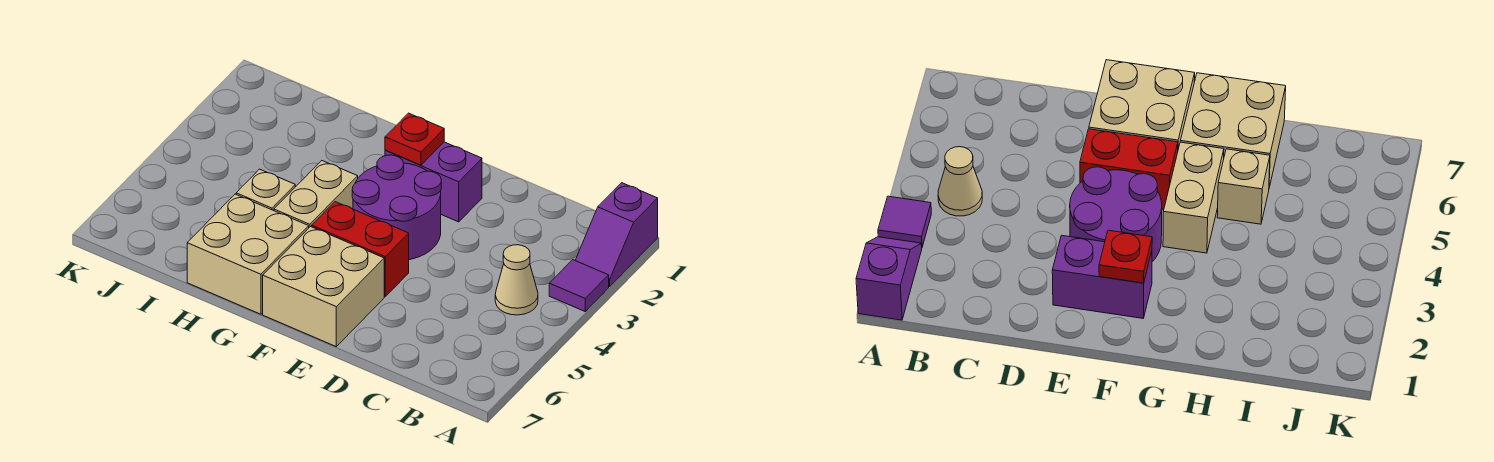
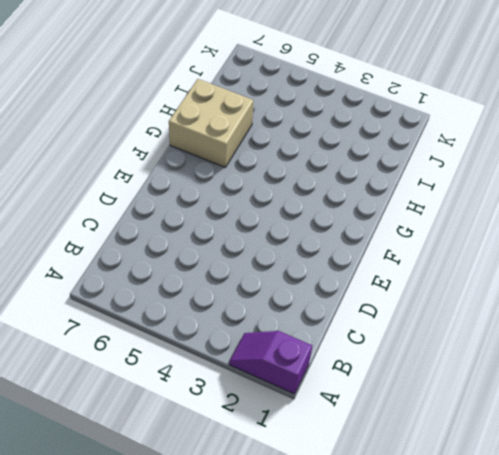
none -> purple tile A3 level 1
none -> tan cone B4 level 1

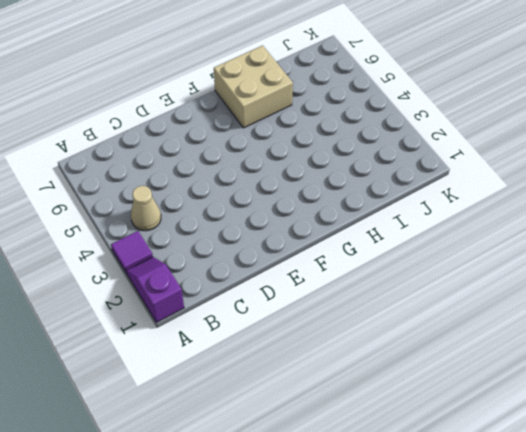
none -> purple brick E2:F2 level 1
none -> purple round brick E3:F4 level 1

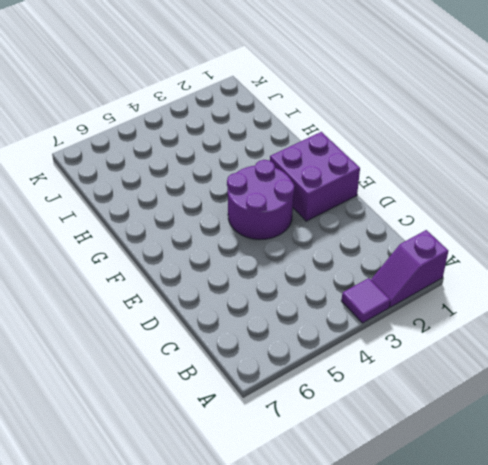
purple brick E1:F2 level 1 -> purple brick E2:F2 level 1
none -> tan cone B4 level 1
none -> red brick E5:F5 level 1

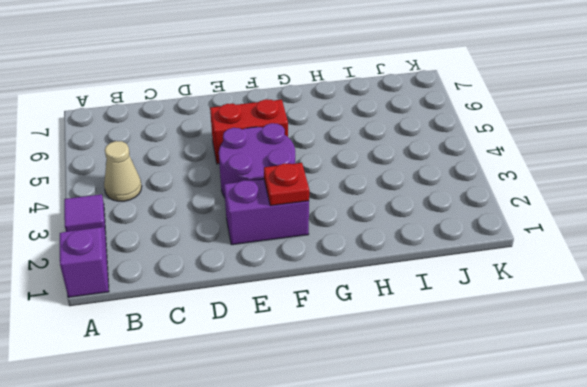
none -> tan brick E6:F7 level 1
none -> tan brick G4:G5 level 1

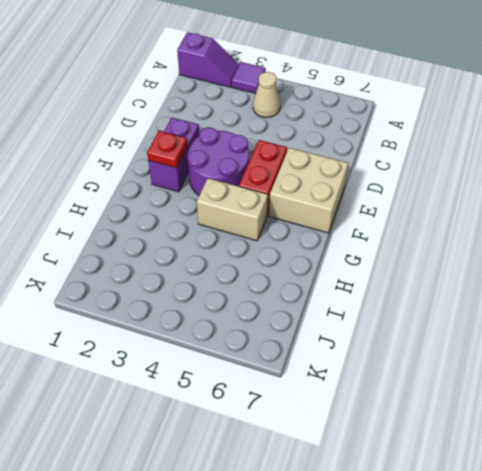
none -> tan brick G6:H7 level 1
none -> tan brick H5 level 1

